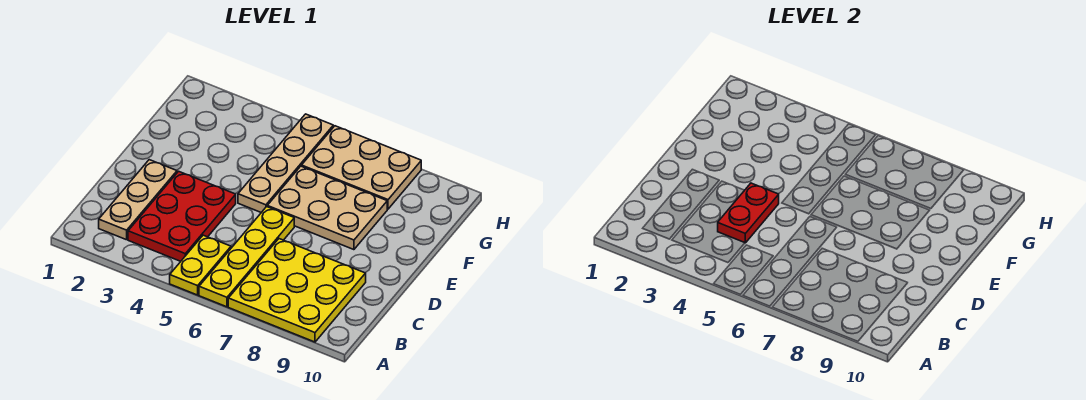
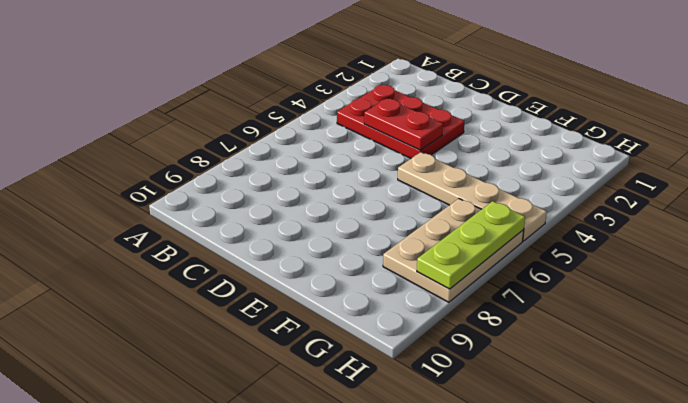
lime plate H6:H8 level 2 -> none
none -> yellow plate A5:B5 level 1
none -> yellow plate A6:D6 level 1

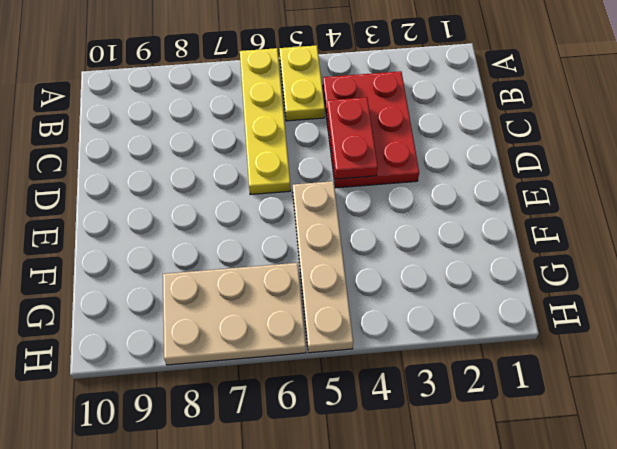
none -> yellow plate A7:C9 level 1
none -> tan plate B2:D2 level 1

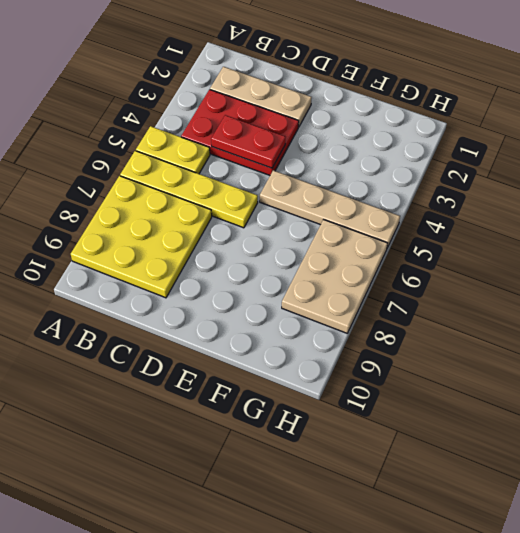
none -> tan plate E6:F8 level 1

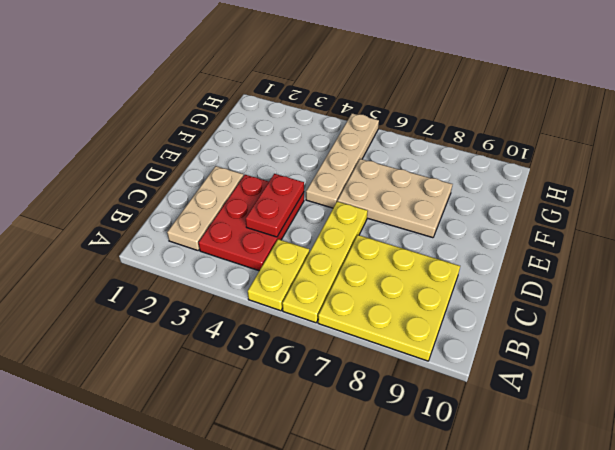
none -> tan plate G6:H8 level 1

